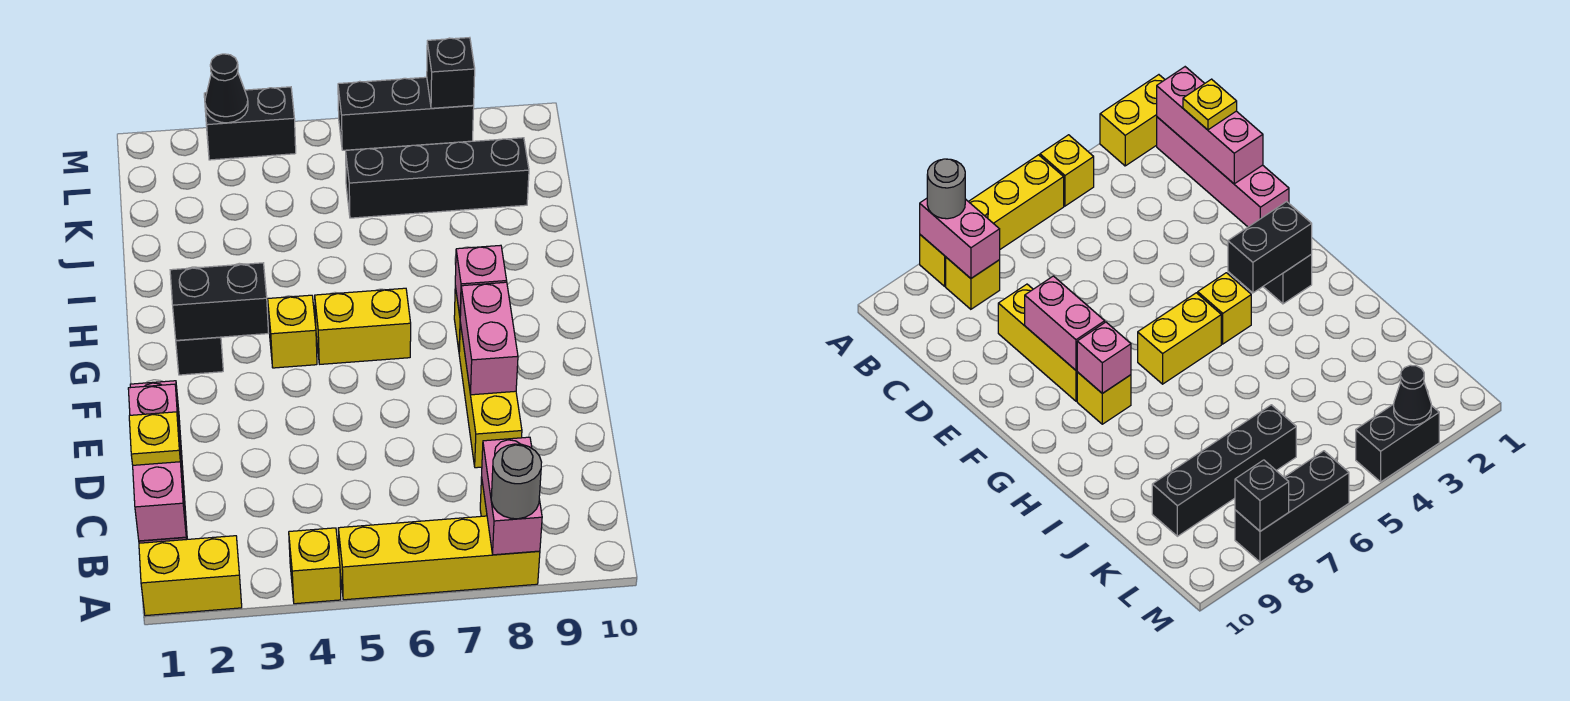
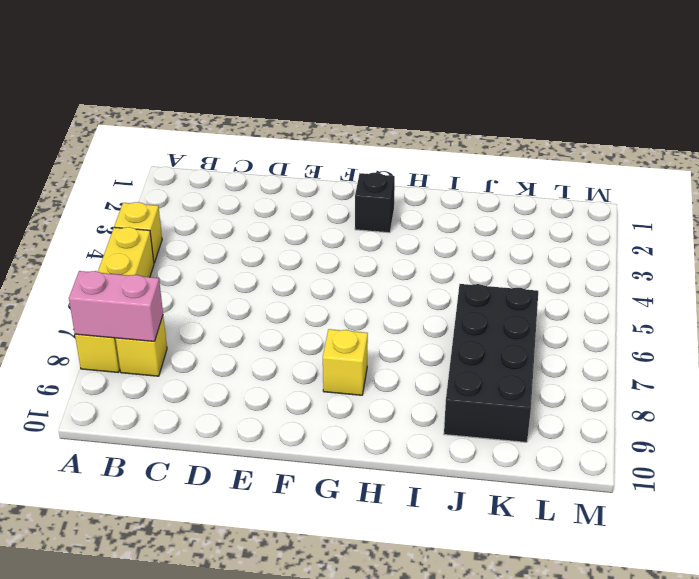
black brick J6:K9 level 1 -> black brick K6:K9 level 1
none -> yellow brick A1:A2 level 1
none -> pink brick B1:E1 level 1
none -> yellow brick D8:F8 level 1

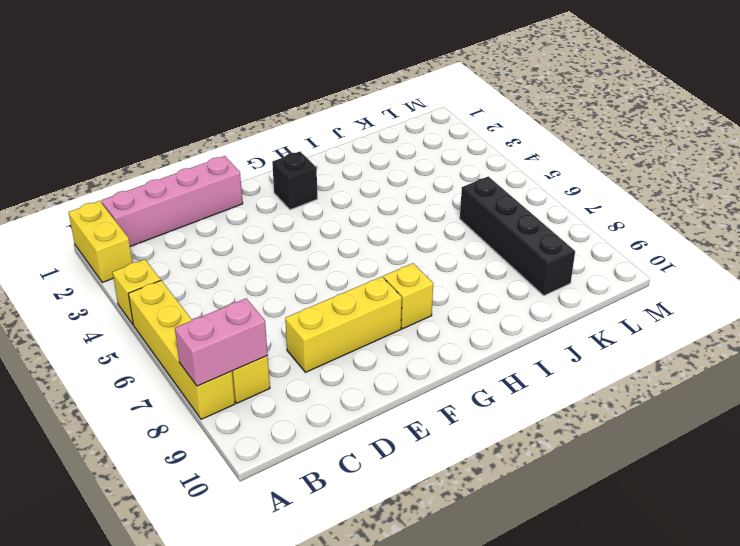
none -> yellow brick G4 level 1
none -> yellow brick G5:G6 level 1
none -> black brick M3:M4 level 1

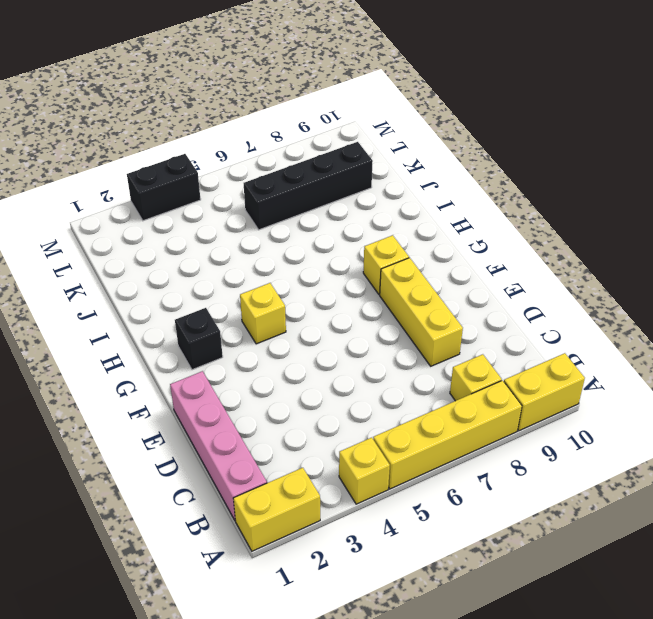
yellow brick A9:A10 level 1 -> yellow brick G5:G6 level 1
none -> black brick M6:M8 level 1
none -> pink brick A8:B8 level 2
none -> pink brick B1:D1 level 2

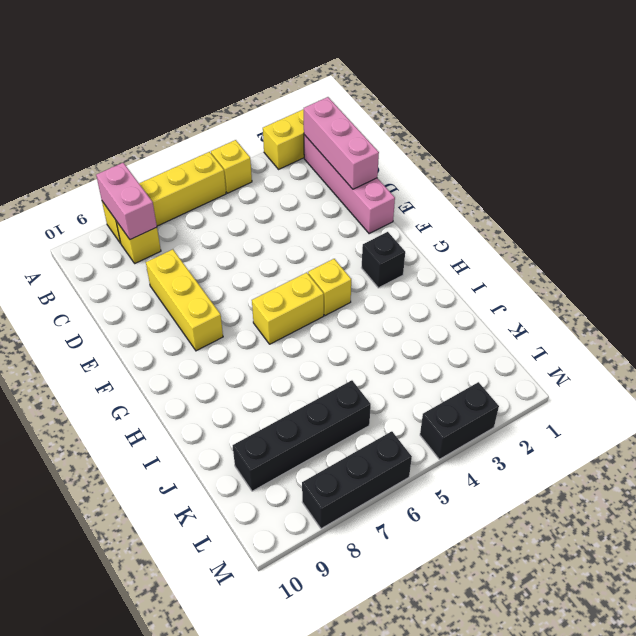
none -> yellow brick G8 level 1
none -> pink brick E8:F8 level 2
none -> black brick G2:G3 level 2

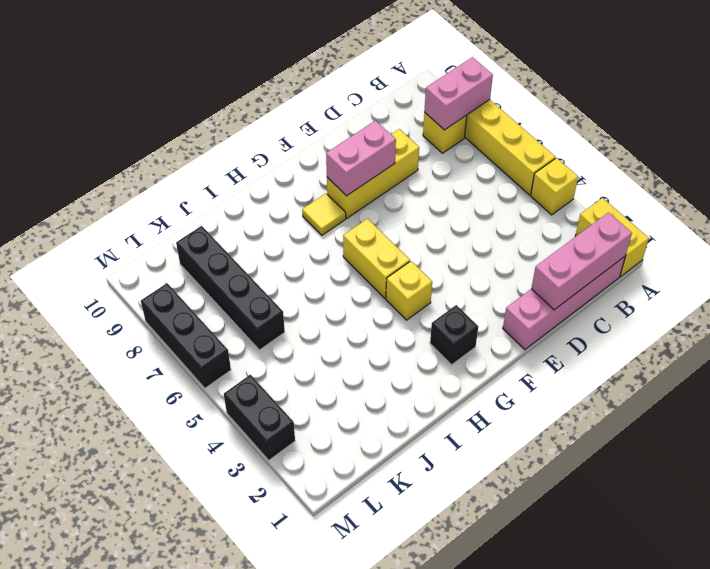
yellow tile G8 level 1 -> yellow brick G8 level 1
none -> black brick G2:G3 level 2
none -> pink brick G8 level 2
none -> black cone M3 level 2

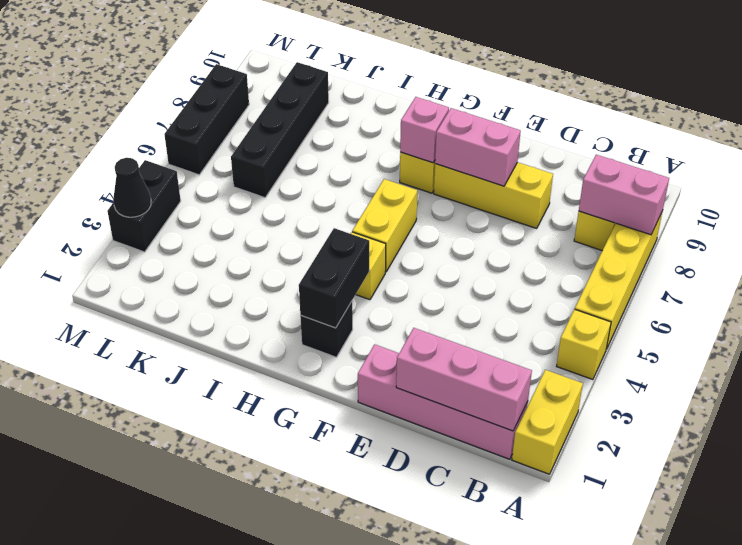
none -> black brick M8 level 2
none -> grey round brick A8 level 3
none -> yellow plate C1 level 3

